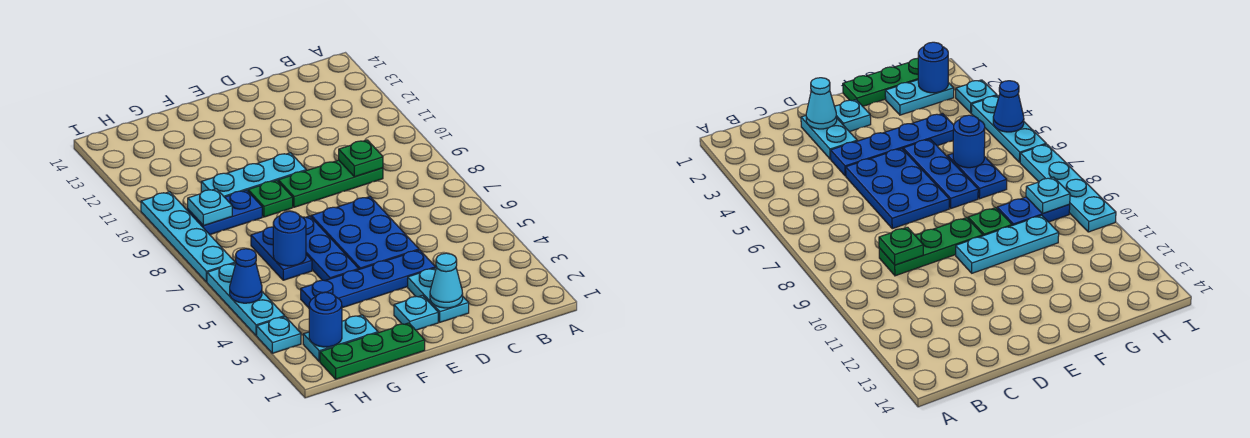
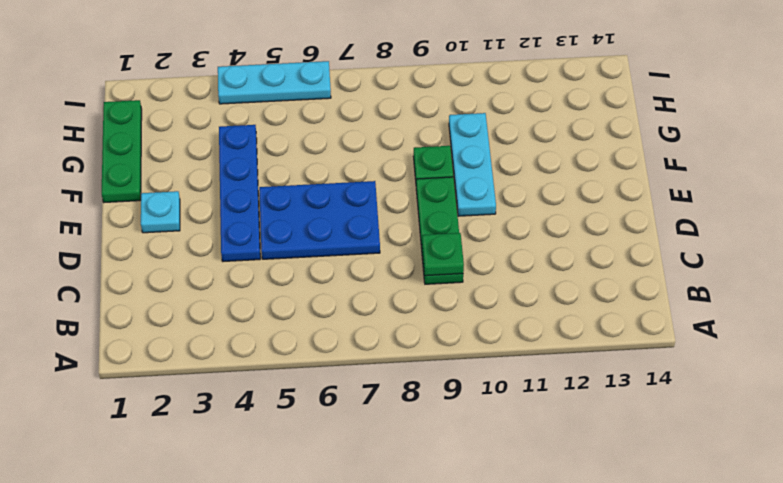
none -> cyan plate D2:D3 level 1
none -> blue plate F5:F7 level 1
none -> cyan plate G2:H2 level 1

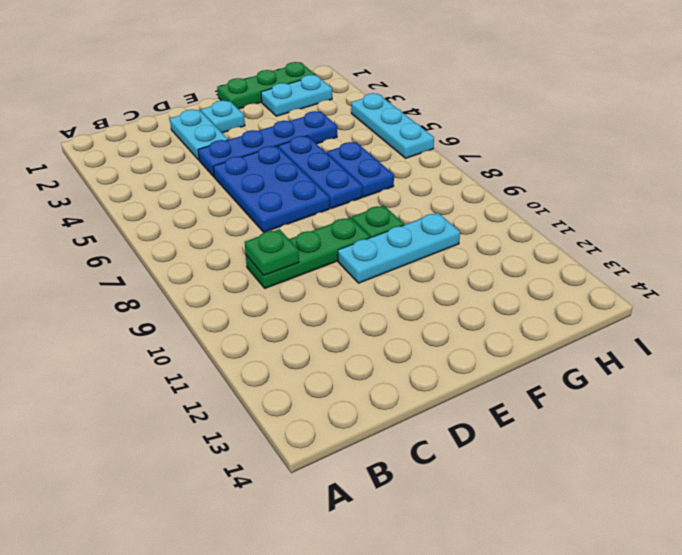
none -> blue plate G9:H9 level 1
none -> cyan plate I3 level 1
none -> cyan plate I7:I10 level 1

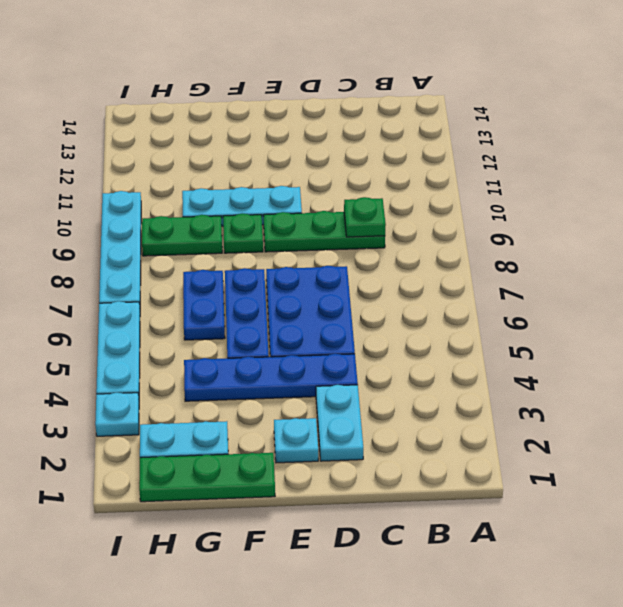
green plate G9:H9 level 1 -> blue plate G9:H9 level 1
none -> cyan cone D2 level 2
none -> blue round brick G6 level 2
none -> blue round brick H2 level 2

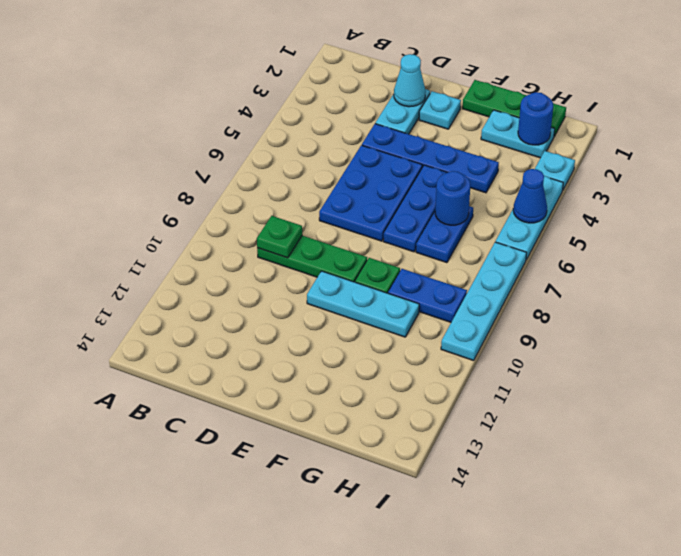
none -> cyan plate H9 level 2

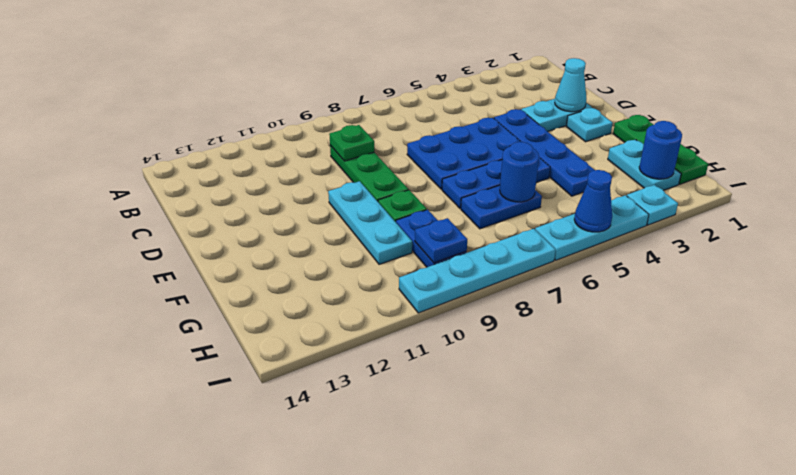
blue plate H9 level 2 -> cyan plate H9 level 2

